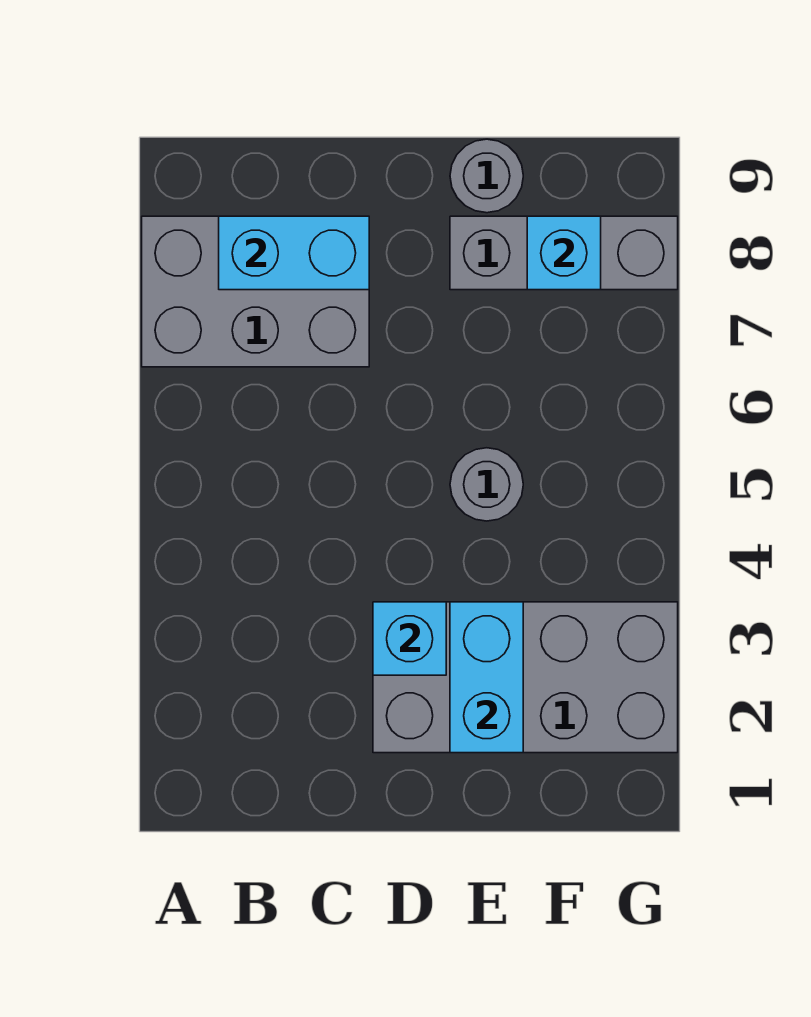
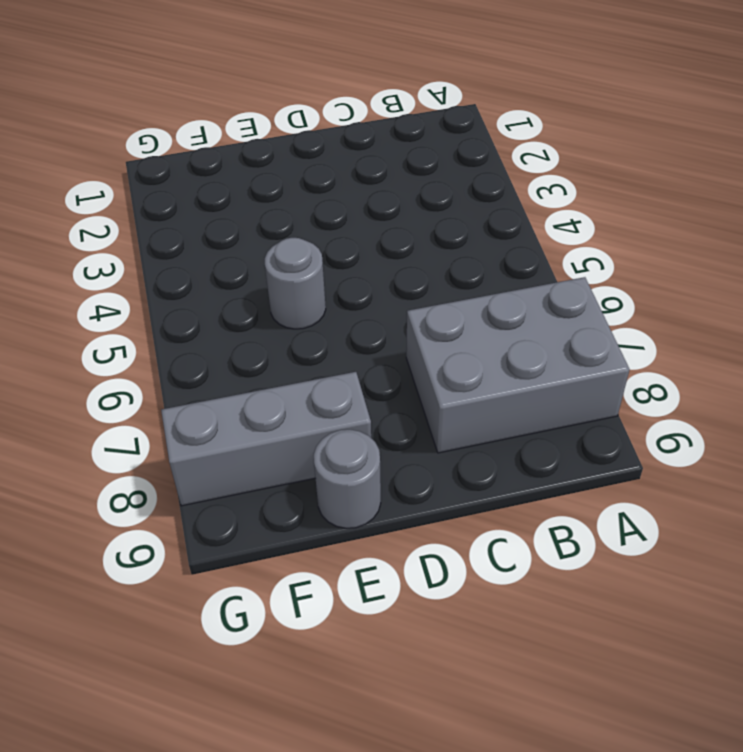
none -> grey brick D2:G3 level 1
none -> cyan brick B8:C8 level 2

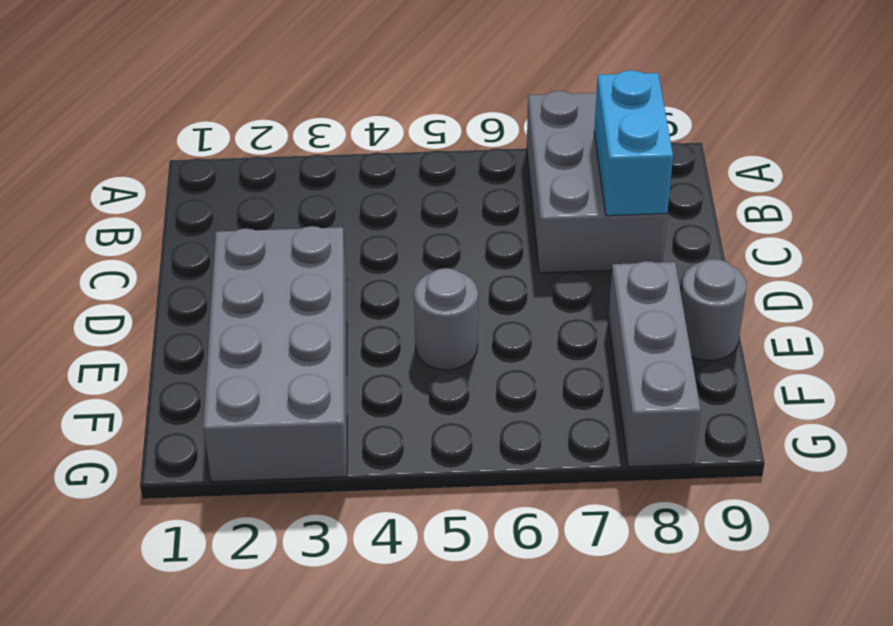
none -> cyan brick D3 level 2
none -> cyan brick E2:E3 level 2

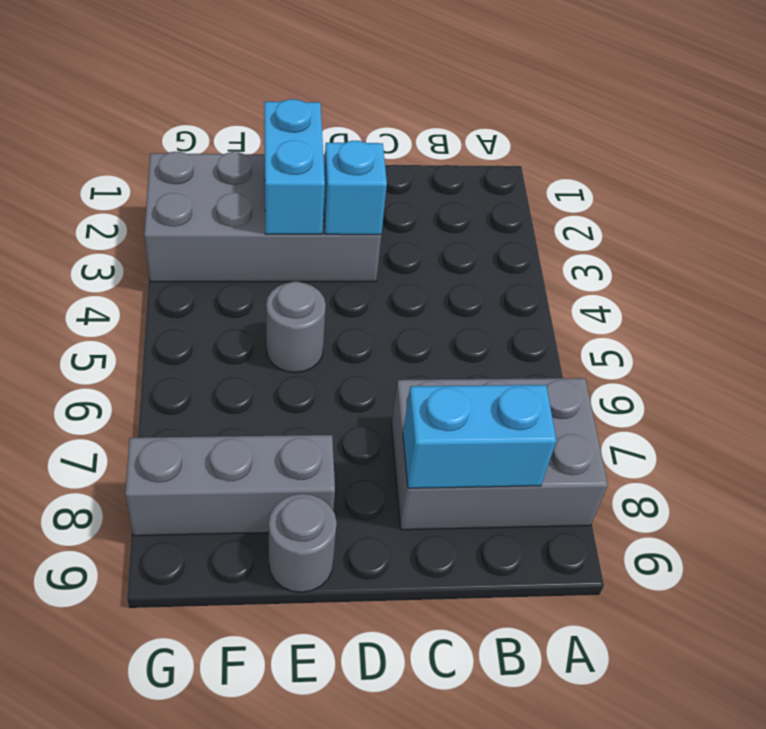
none -> cyan brick F8 level 2

